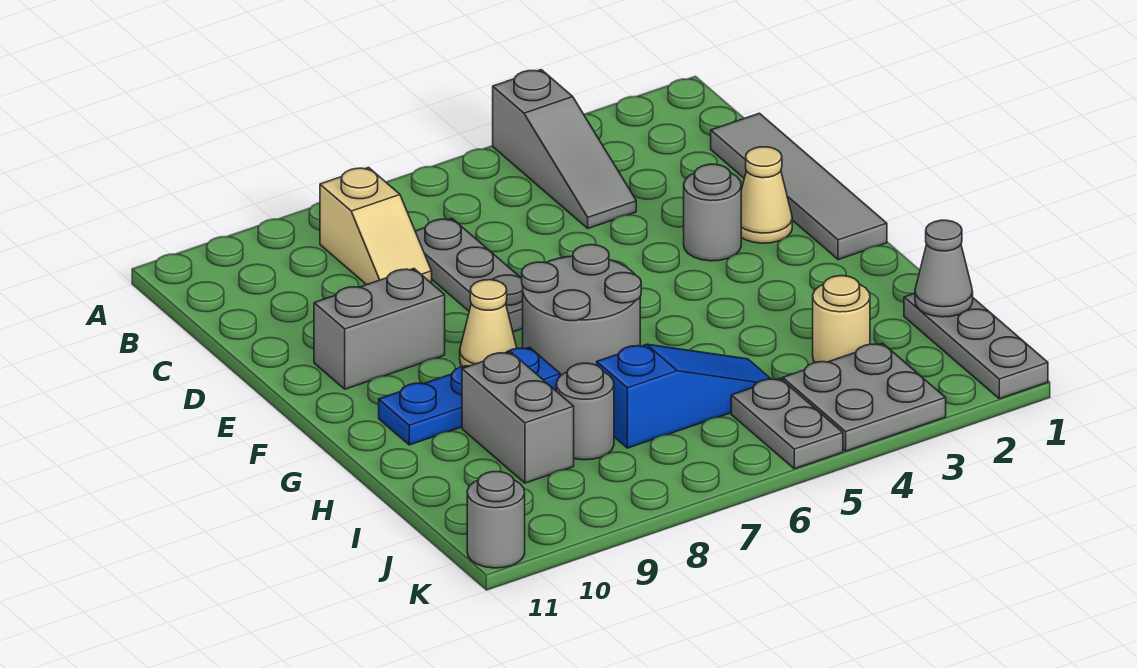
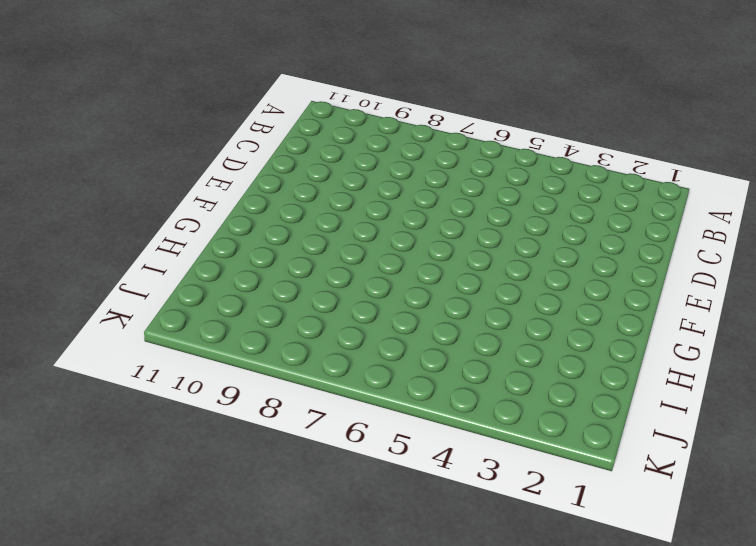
none -> grey slope A4:C4 level 1 top A
none -> tan slope B8:C8 level 1 top B
none -> grey tile C1:F1 level 1

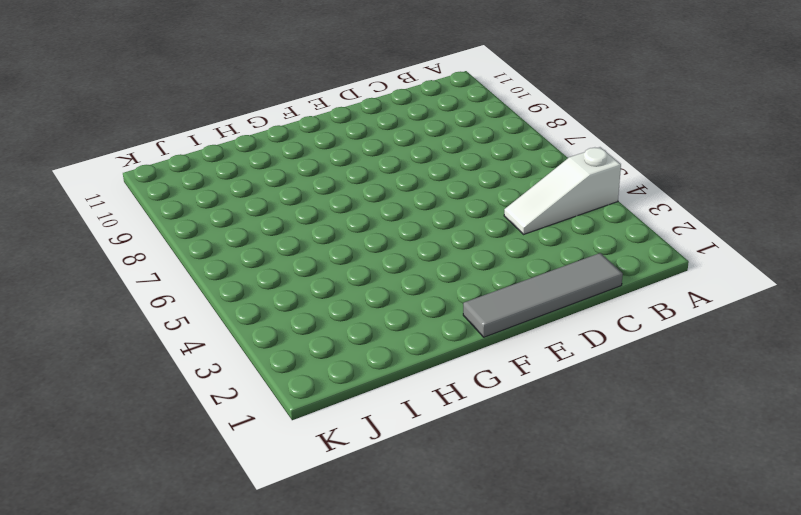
white slope A4:C4 level 1 top A -> grey slope A4:C4 level 1 top A
none -> tan slope B8:C8 level 1 top B
none -> grey plate C7:E7 level 1
none -> tan cone E2 level 1

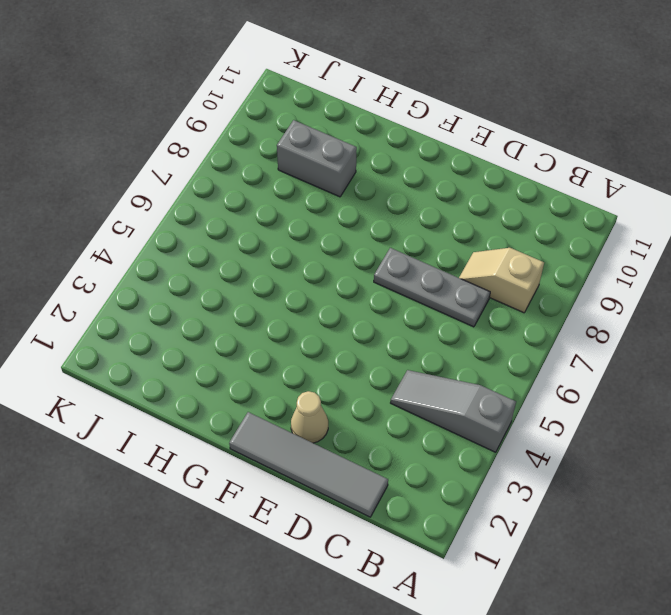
none -> grey round brick E3 level 1
none -> grey brick E9:E10 level 1
none -> grey round brick F6:G7 level 1

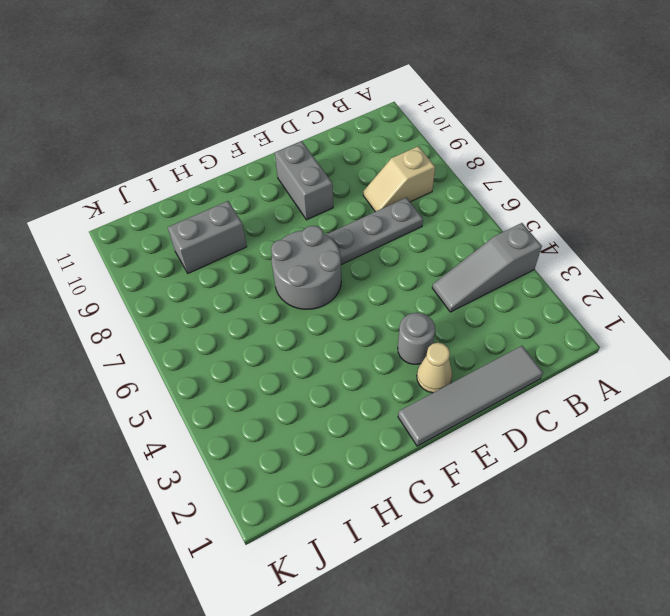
none -> tan cone F8 level 1
none -> blue plate G8:G10 level 1
none -> grey plate I1:K1 level 1

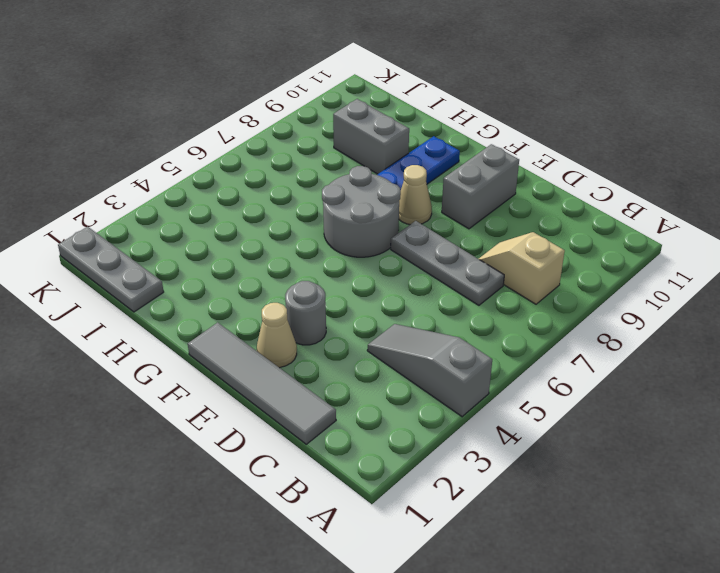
none -> tan round brick I3 level 1
none -> blue slope I5:I7 level 1 top 7
none -> grey round brick I8 level 1

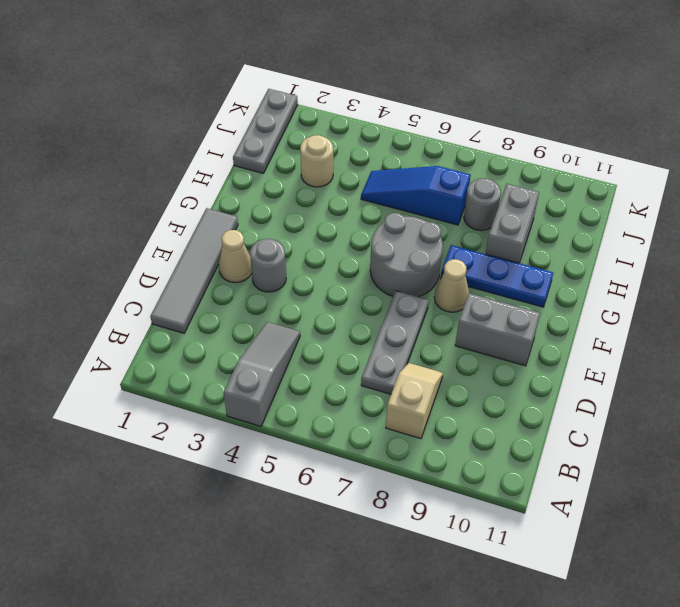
none -> grey plate J3:K4 level 1
none -> grey plate J5:K5 level 1
none -> grey round brick K11 level 1

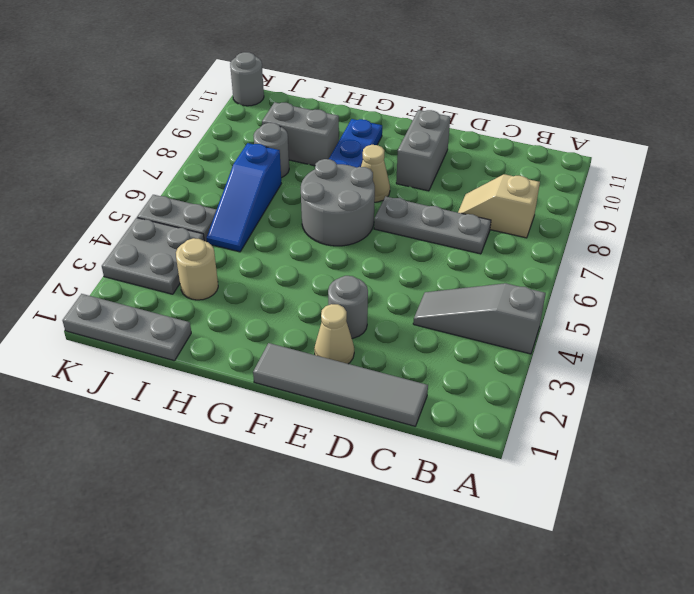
none -> grey cone I1 level 2

